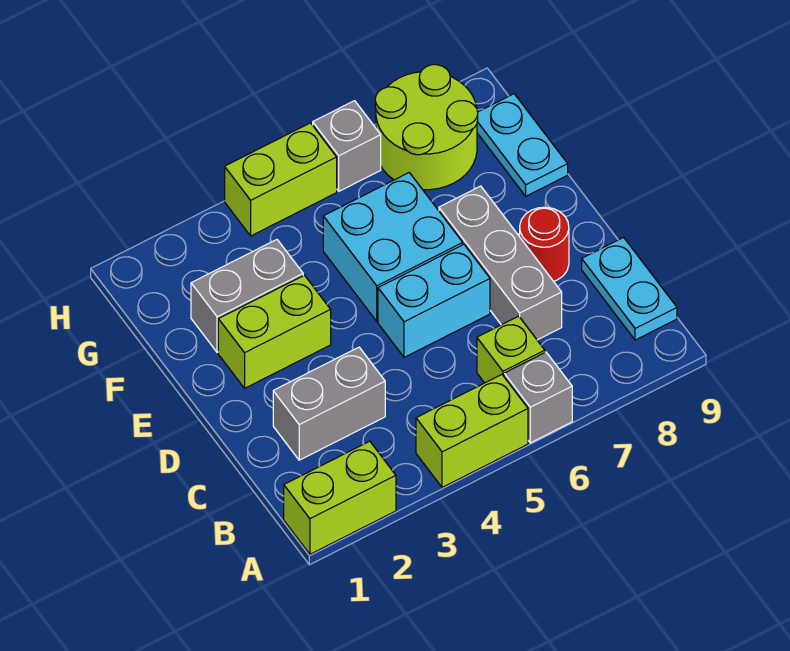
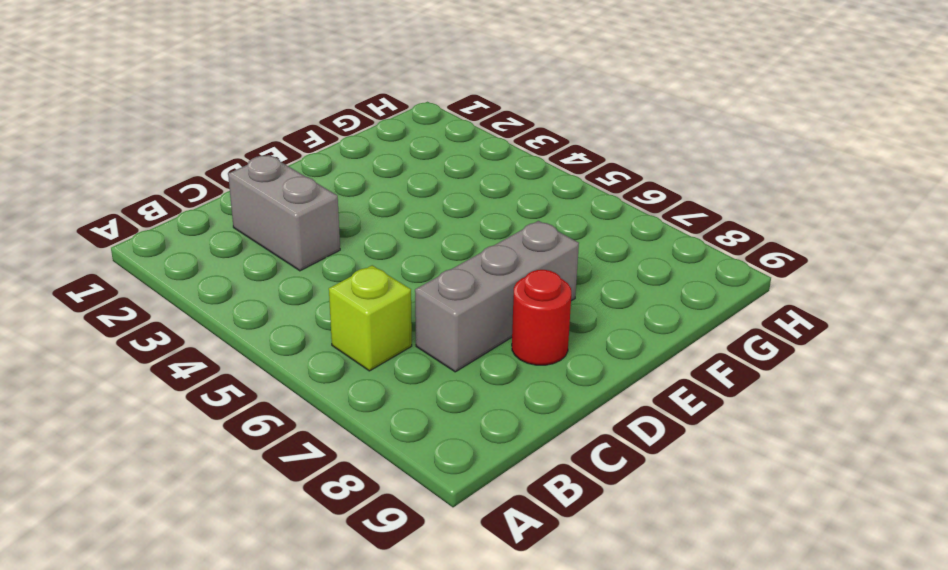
none -> lime brick A1:A2 level 1
none -> lime brick A4:A5 level 1
none -> grey brick A6 level 1

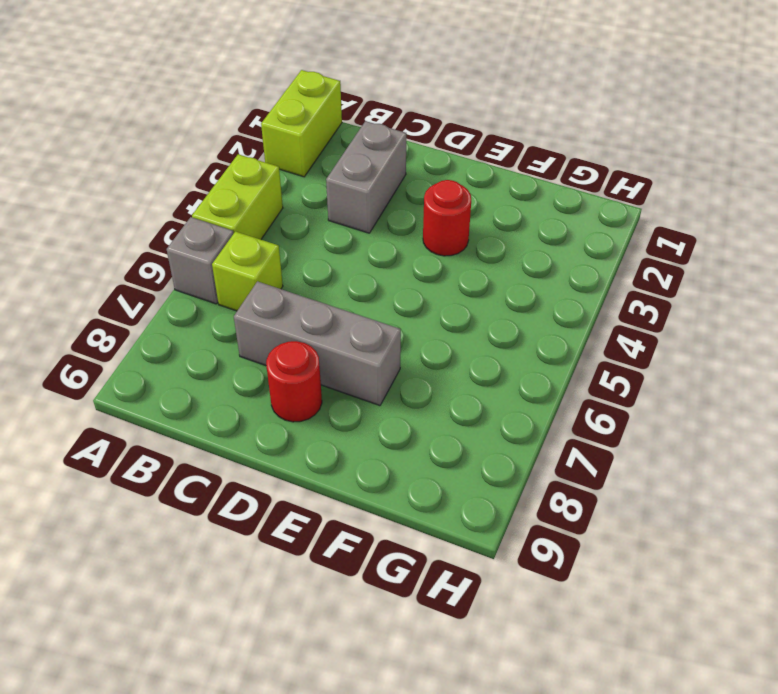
red round brick E3 level 1 -> lime brick E2:E3 level 1
none -> cyan plate B9:C9 level 1
none -> cyan brick D5:D6 level 1
none -> cyan brick E5:F6 level 1

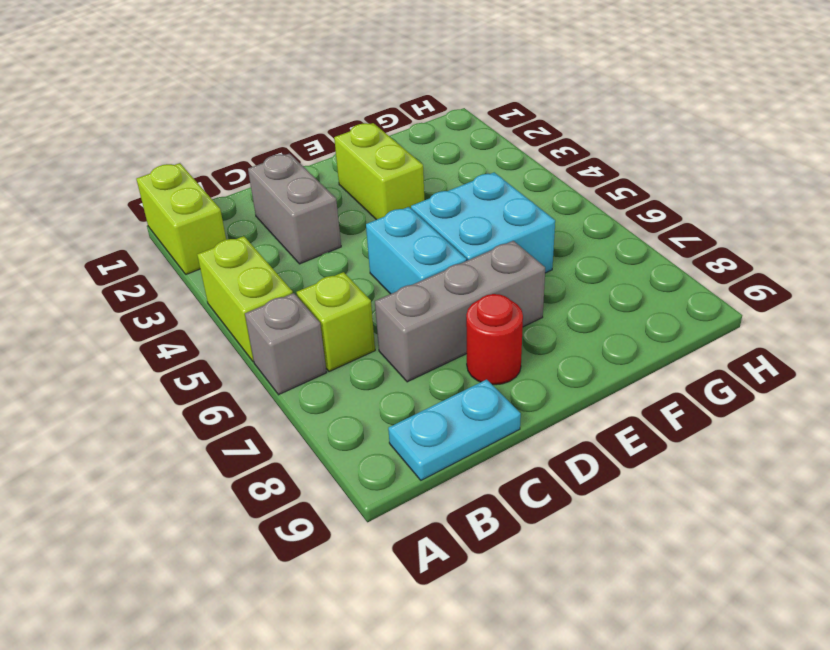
none -> grey brick F2:F3 level 1
none -> cyan plate F9:G9 level 1
none -> lime round brick G7:H8 level 1

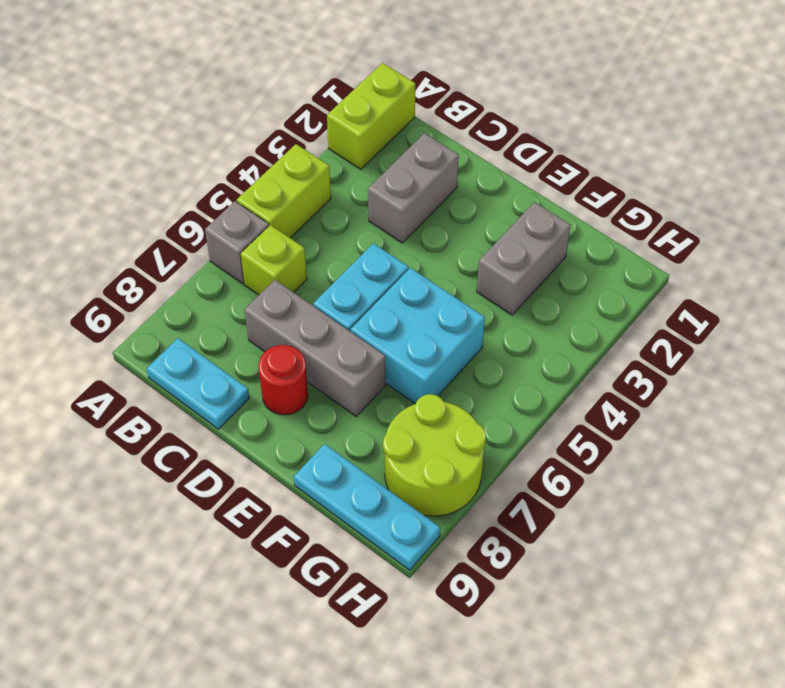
cyan plate F9:H9 level 1 -> cyan plate F9:G9 level 1
none -> lime brick E2:E3 level 1
none -> lime brick H4:H5 level 1
none -> grey brick H6 level 1

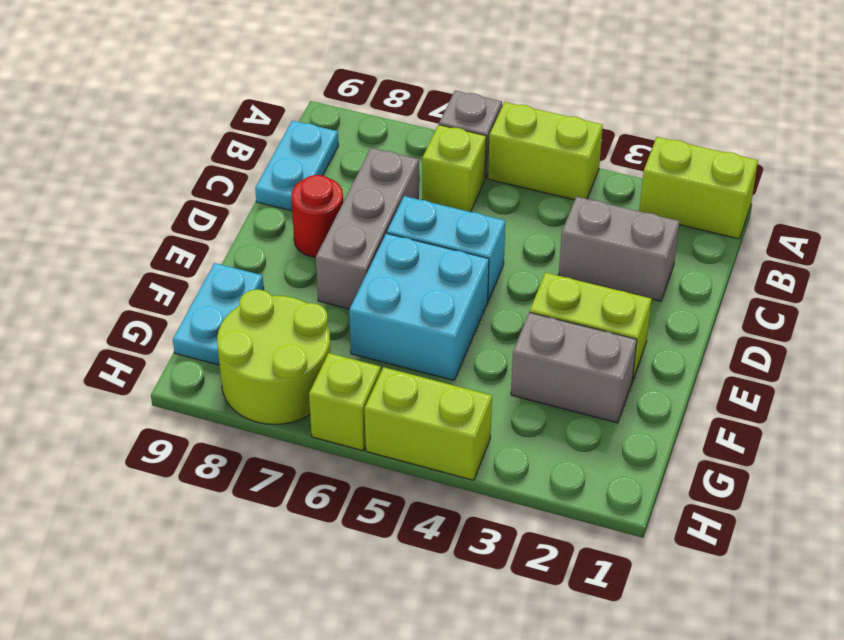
lime brick H6 level 1 -> grey brick H6 level 1

